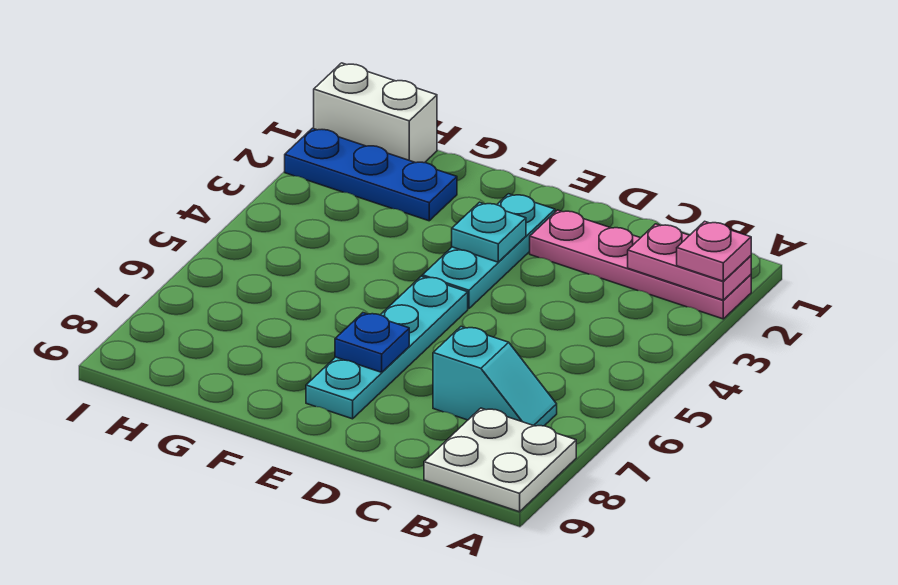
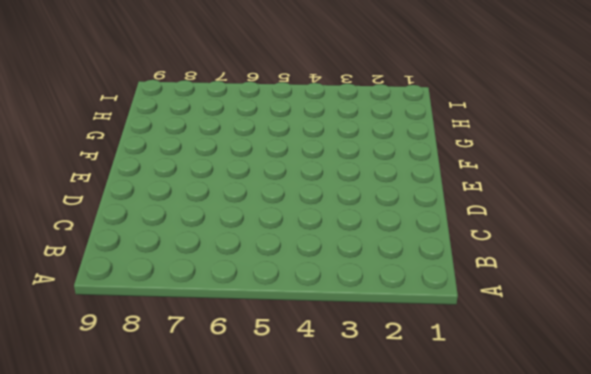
none -> pink plate A2:D2 level 1
none -> white plate A8:B9 level 1

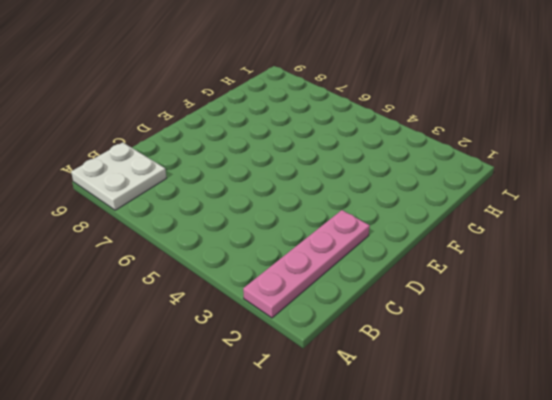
none -> cyan slope B7:C7 level 1 top C
none -> cyan plate E2:E4 level 1

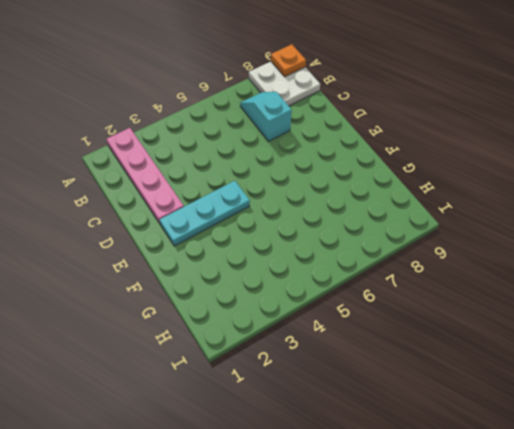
orange plate A9 level 2 -> none
none -> cyan plate E5:E8 level 1
none -> blue plate G2:I2 level 1

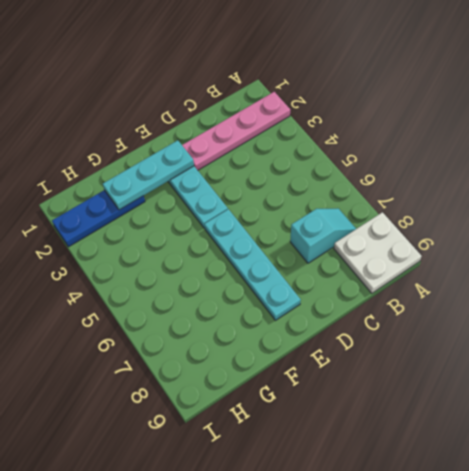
cyan plate E2:G2 level 2 -> none
none -> white brick H1:I1 level 1
none -> pink plate A2:B2 level 2

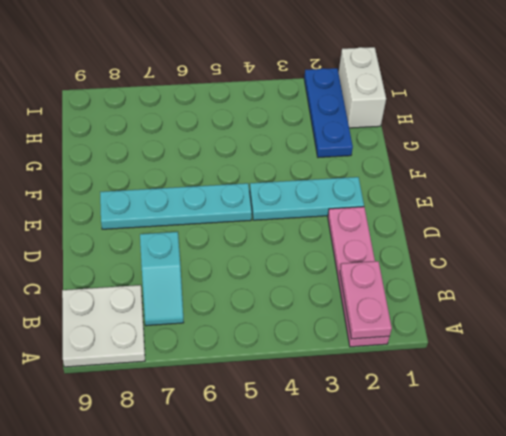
none -> cyan plate E3 level 2
none -> blue plate E7 level 2

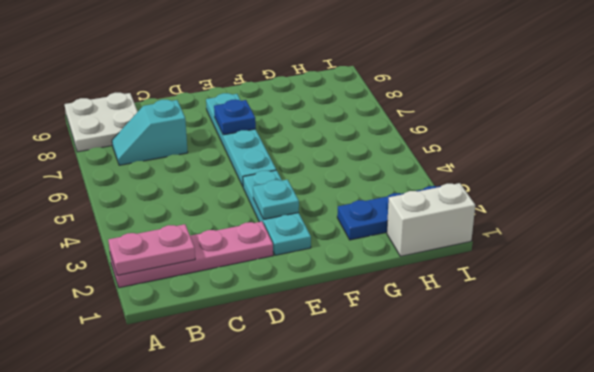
none -> pink plate A2 level 3

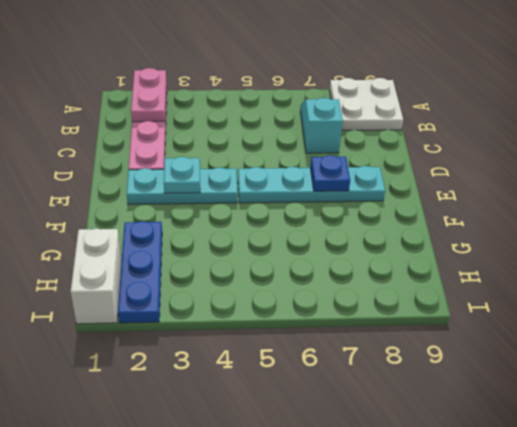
none -> pink plate A2 level 3

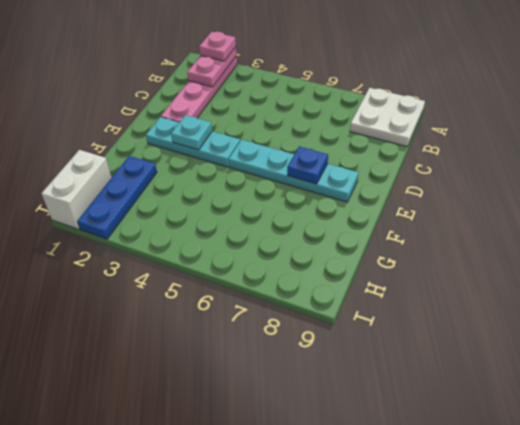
none -> cyan slope B7:C7 level 1 top C

